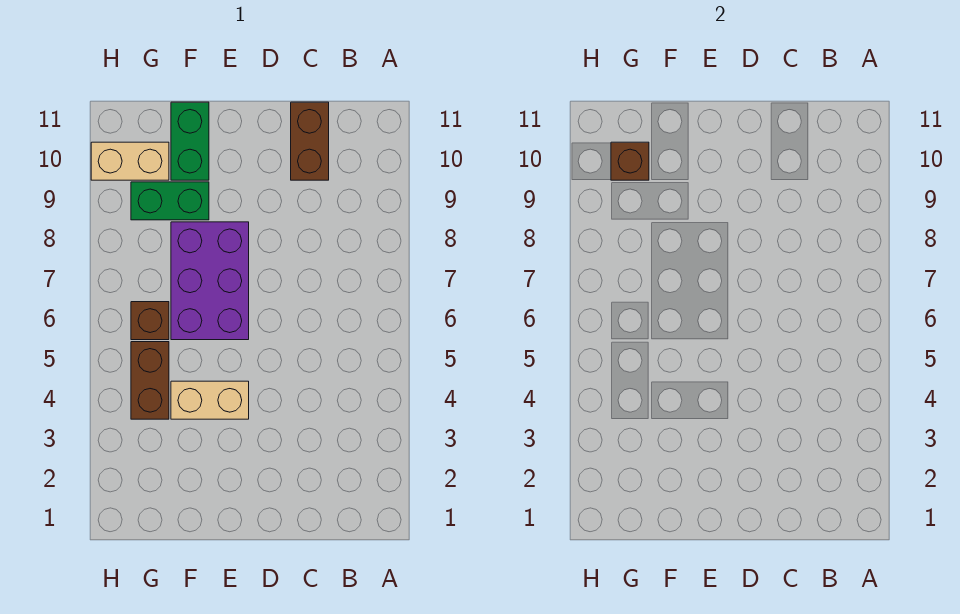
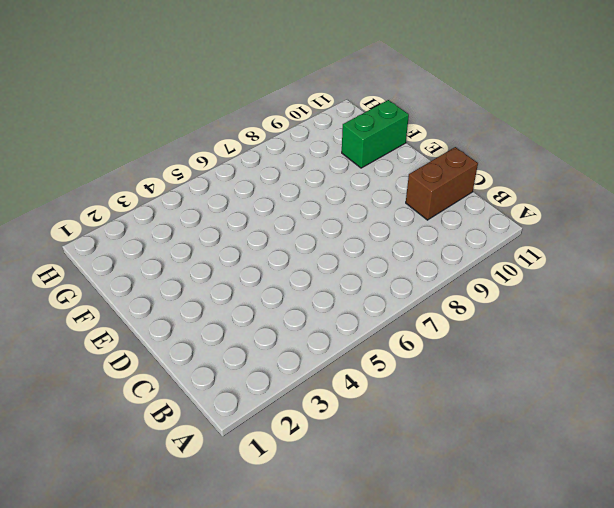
none -> tan brick E4:F4 level 1
none -> purple brick E6:F8 level 1

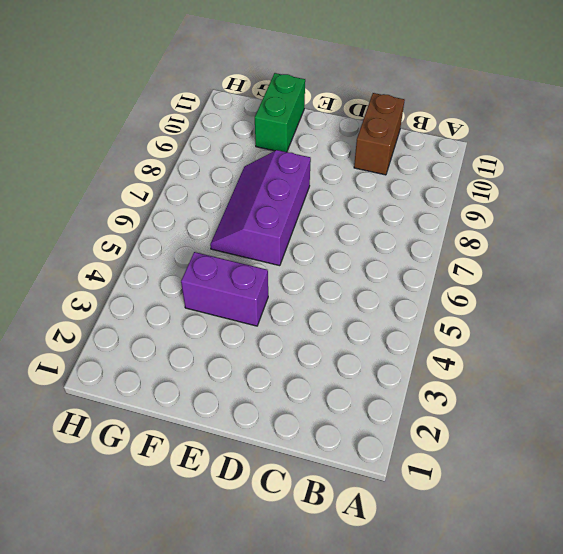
purple brick E4:F4 level 1 -> tan brick E4:F4 level 1
purple slope E6:F8 level 1 top E -> purple brick E6:F8 level 1
none -> green brick F9:G9 level 1
none -> brown brick G4:G5 level 1

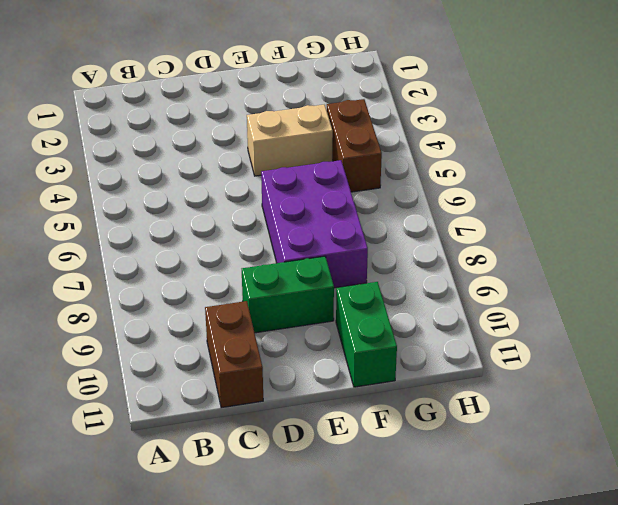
green brick D9:E9 level 1 -> green brick F9:G9 level 1
none -> brown brick G6 level 1
none -> tan brick G10:H10 level 1

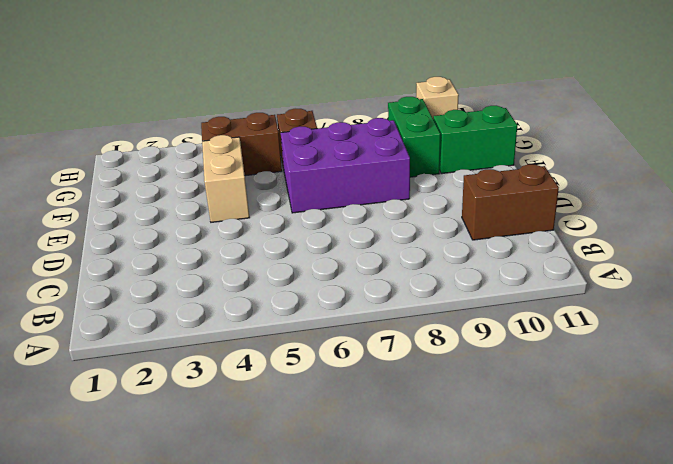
tan brick H10 level 1 -> tan brick G10:H10 level 1
none -> brown brick G10 level 2

